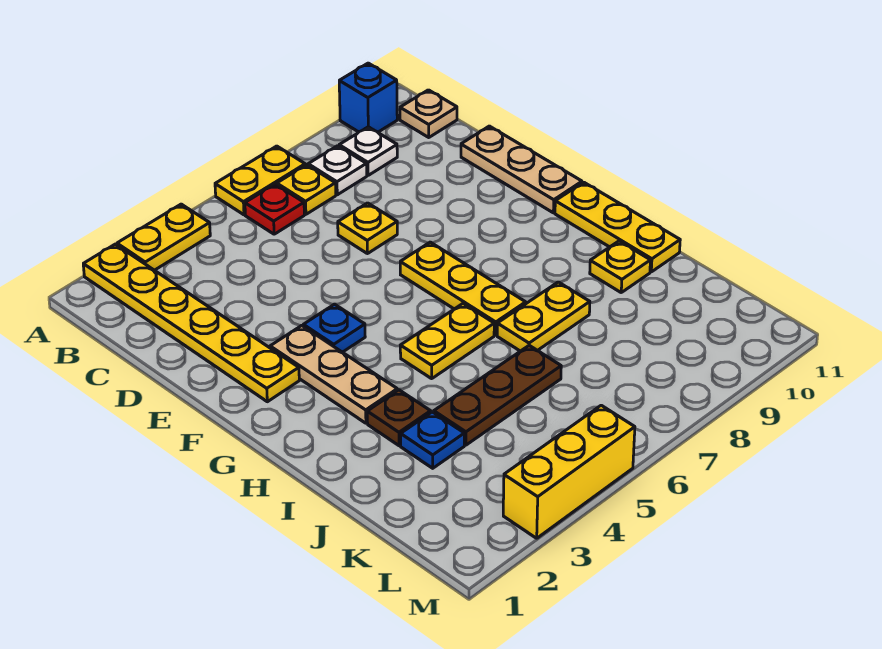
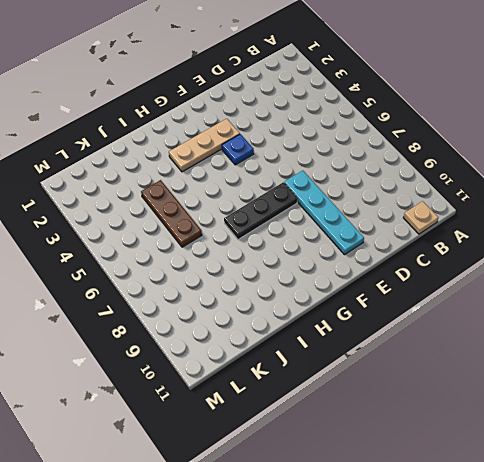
cyan plate E7:E10 level 1 -> none
black plate F7:H7 level 1 -> yellow plate F7:H7 level 1
none -> yellow plate A2:F2 level 1
none -> yellow plate A3:A4 level 1
none -> yellow plate A6:A7 level 1

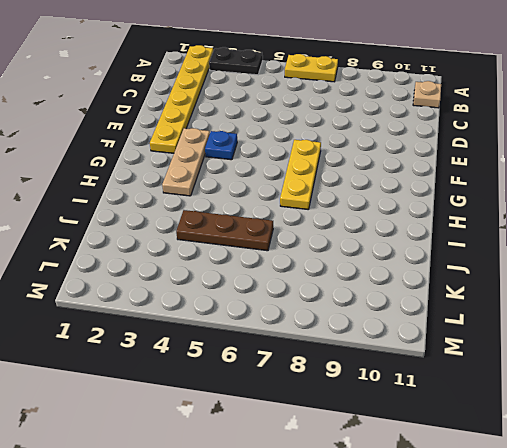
black plate A3:A4 level 1 -> yellow plate A3:A4 level 1
none -> blue brick A10 level 1
none -> red plate B6 level 1
none -> yellow plate B7 level 1

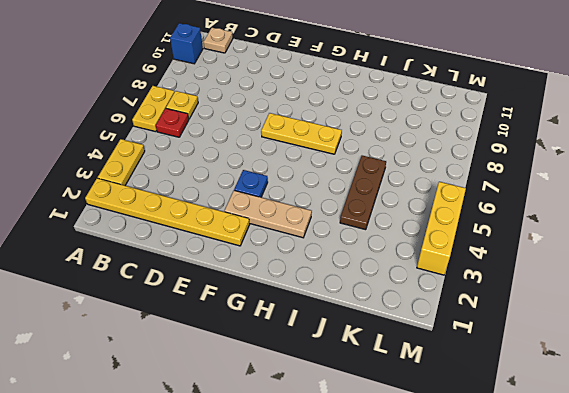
none -> white plate B8 level 1
none -> white plate B9 level 1
none -> yellow plate D7 level 1

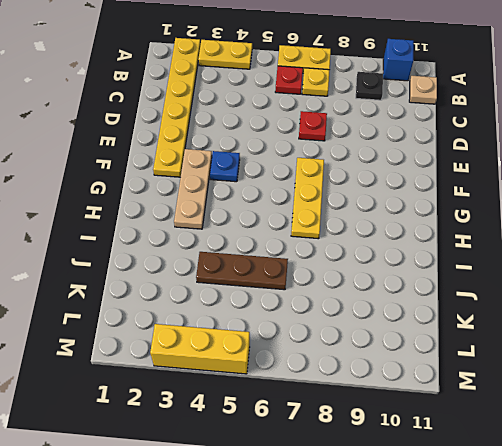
black plate B9 level 1 -> white plate B9 level 1
red plate D7 level 1 -> yellow plate D7 level 1
none -> white plate B8 level 1
none -> tan plate D11:F11 level 1
none -> yellow plate G11:I11 level 1

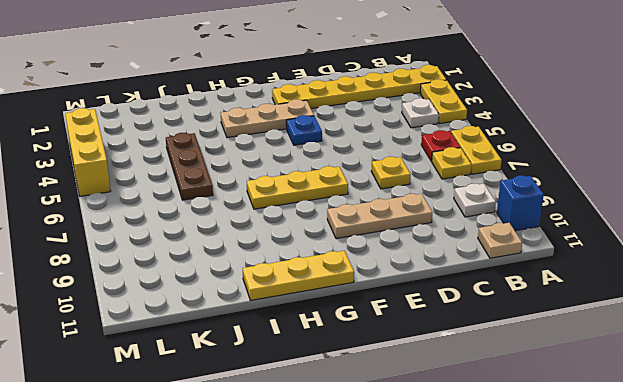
white plate B4 level 1 -> white plate B8 level 1
tan plate D9:F9 level 1 -> tan plate D11:F11 level 1
none -> yellow plate H5:H6 level 1
none -> brown plate I3 level 1
none -> yellow plate I7:I8 level 1

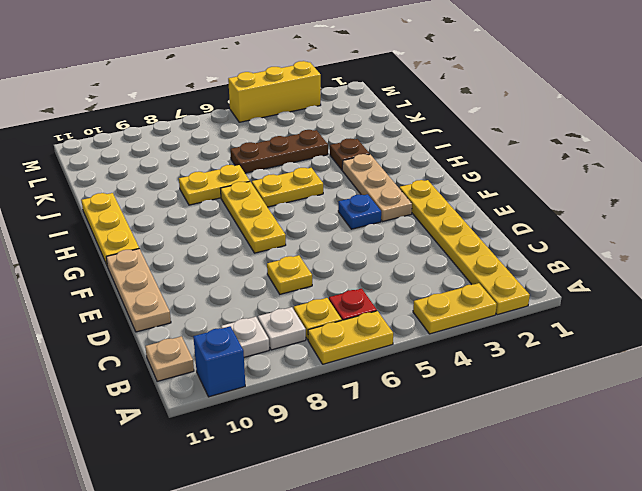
none -> yellow plate I10 level 1
none -> blue plate J3 level 1

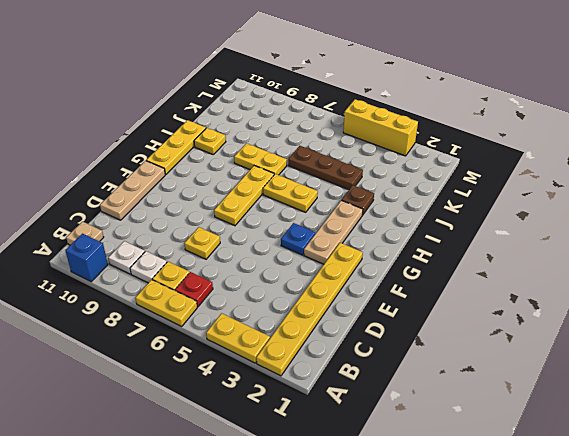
none -> blue plate J3 level 1

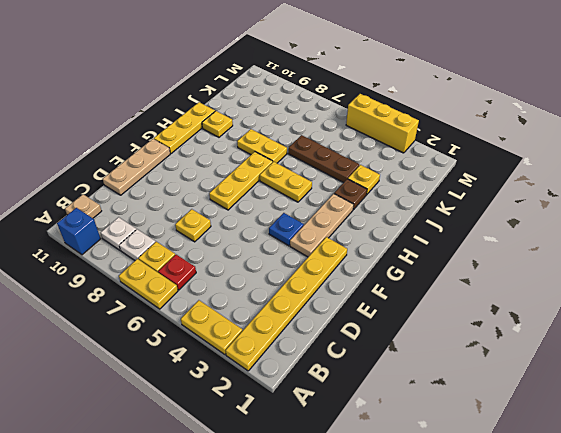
yellow plate J3 level 1 -> blue plate J3 level 1

